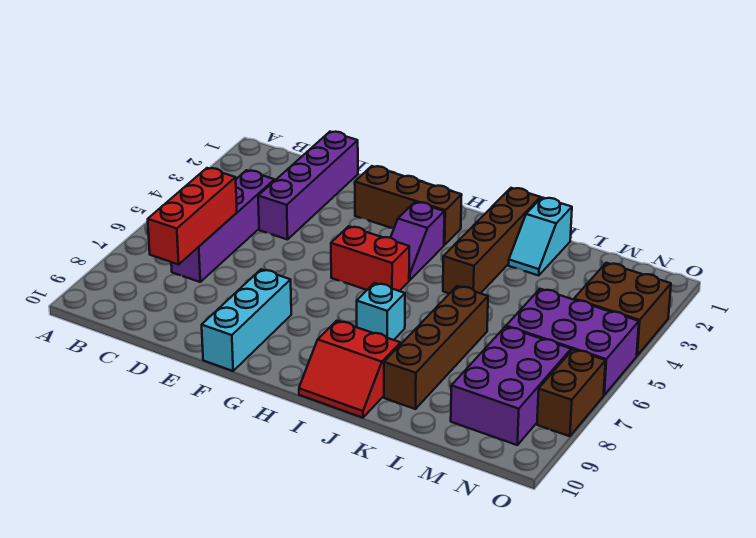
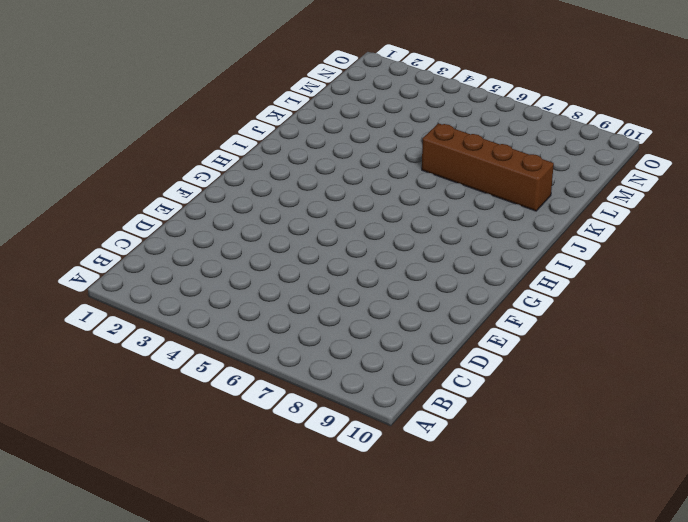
none -> purple brick C4:C7 level 1
none -> purple brick D1:D4 level 1
none -> brown brick F2:H2 level 1

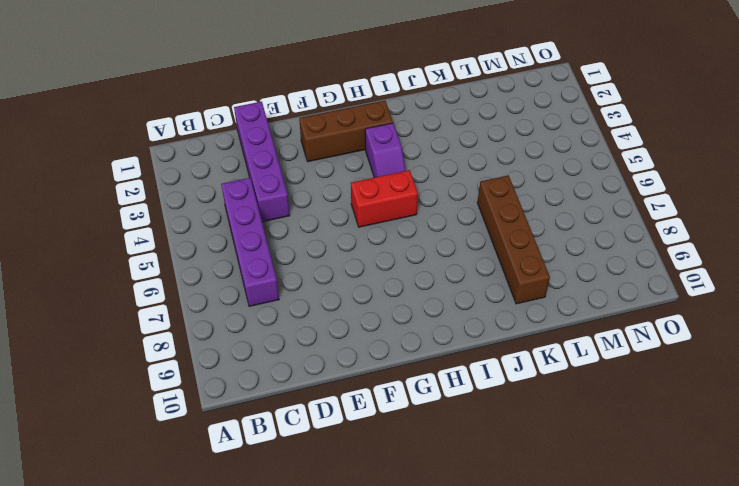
none -> cyan brick F8:F10 level 1
none -> cyan brick I7 level 1
none -> red slope I9:J10 level 1 top 9

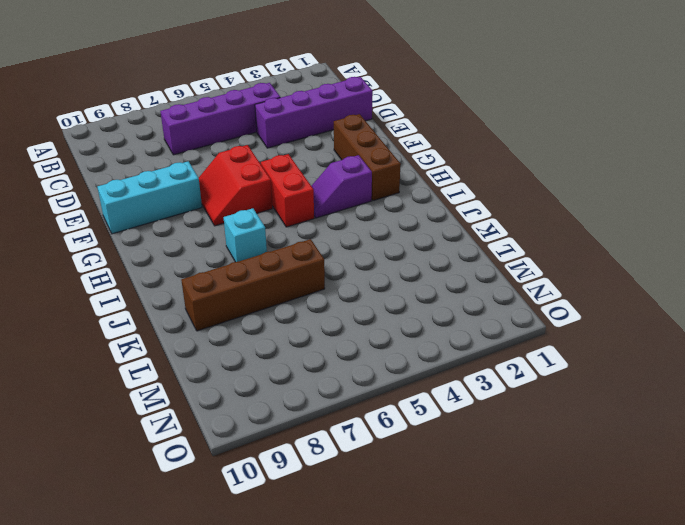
red slope F6:G7 level 1 top 6 -> red slope I9:J10 level 1 top 9
none -> brown brick J1:J4 level 1
none -> cyan slope K1:K2 level 1 top 1
none -> purple brick M5:O6 level 1

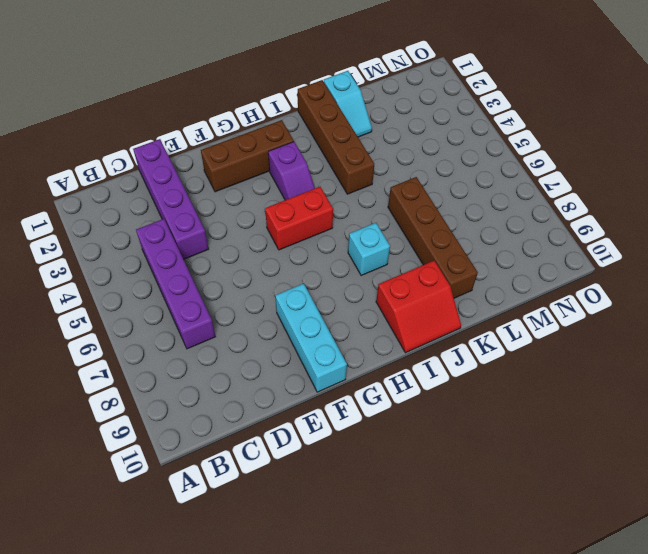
none -> purple brick M5:O6 level 1
none -> purple brick M7:N9 level 1
none -> brown brick N3:O4 level 1

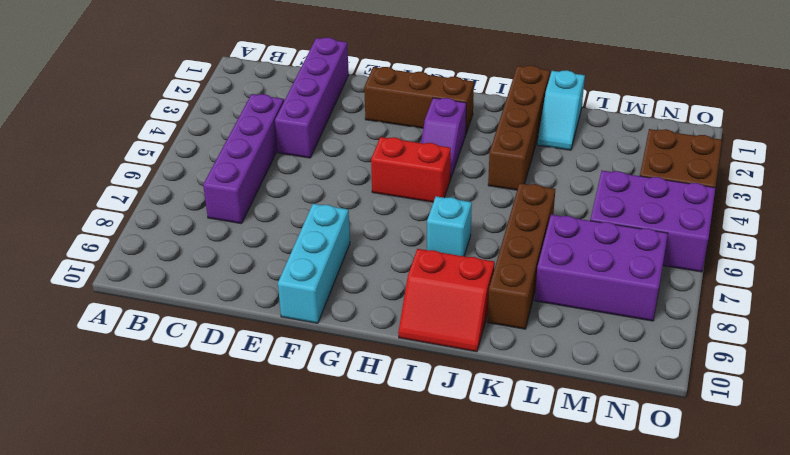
purple brick L7:N8 level 1 -> purple brick M7:N9 level 1
none -> brown brick O7:O8 level 1
none -> red brick C6:C8 level 2

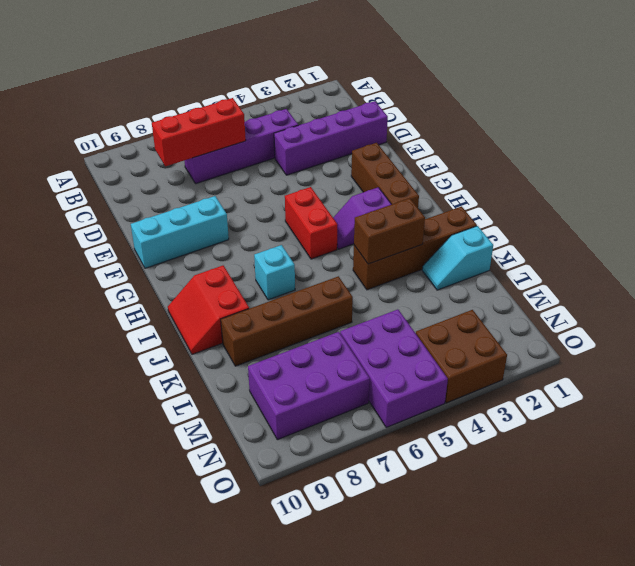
brown brick J3:J4 level 2 -> brown brick O7:O8 level 1

